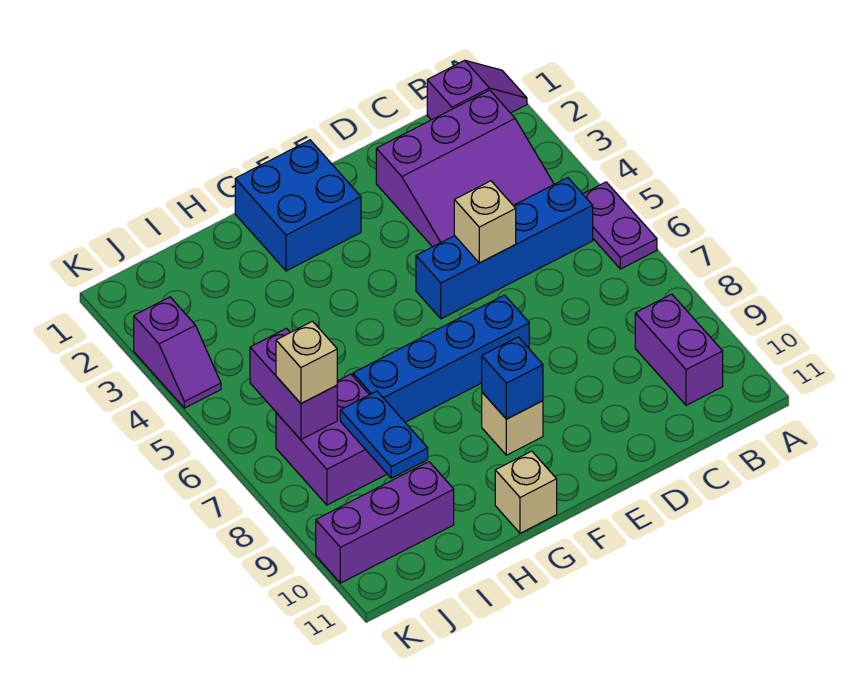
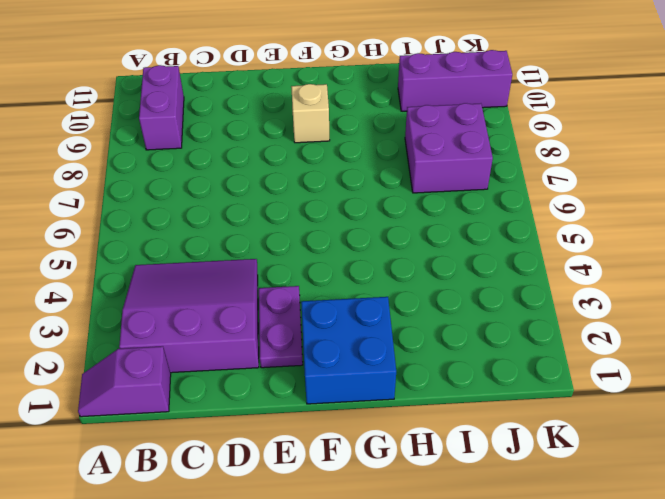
purple plate E2:E3 level 1 -> purple plate A5:A6 level 1
none -> blue brick B5:E5 level 1
none -> blue brick E7:H7 level 1
none -> tan brick G11 level 1

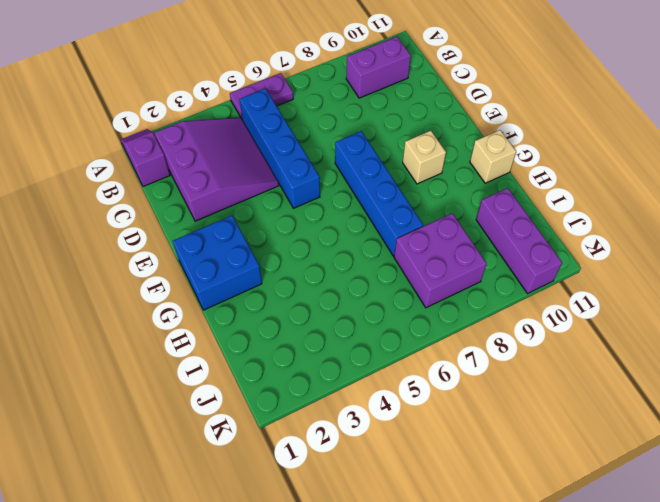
none -> purple slope K3:K4 level 1 top 3
none -> tan brick D5 level 2
none -> blue brick F9 level 2

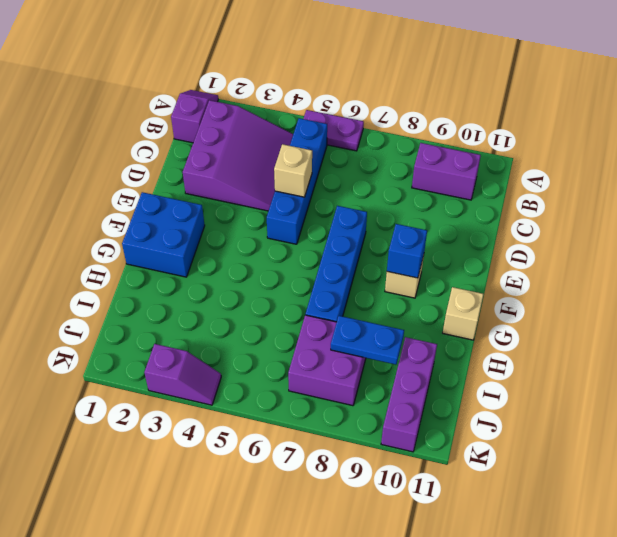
none -> purple brick J6:J7 level 2
none -> tan brick J7 level 3

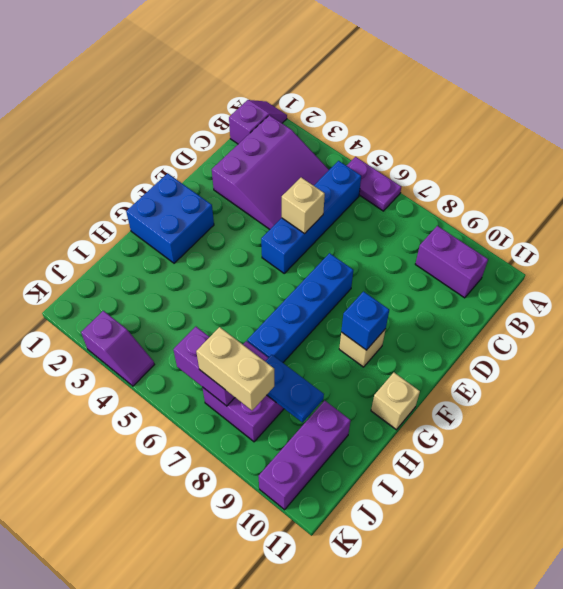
tan brick J7:J8 level 3 -> tan brick J7 level 3

